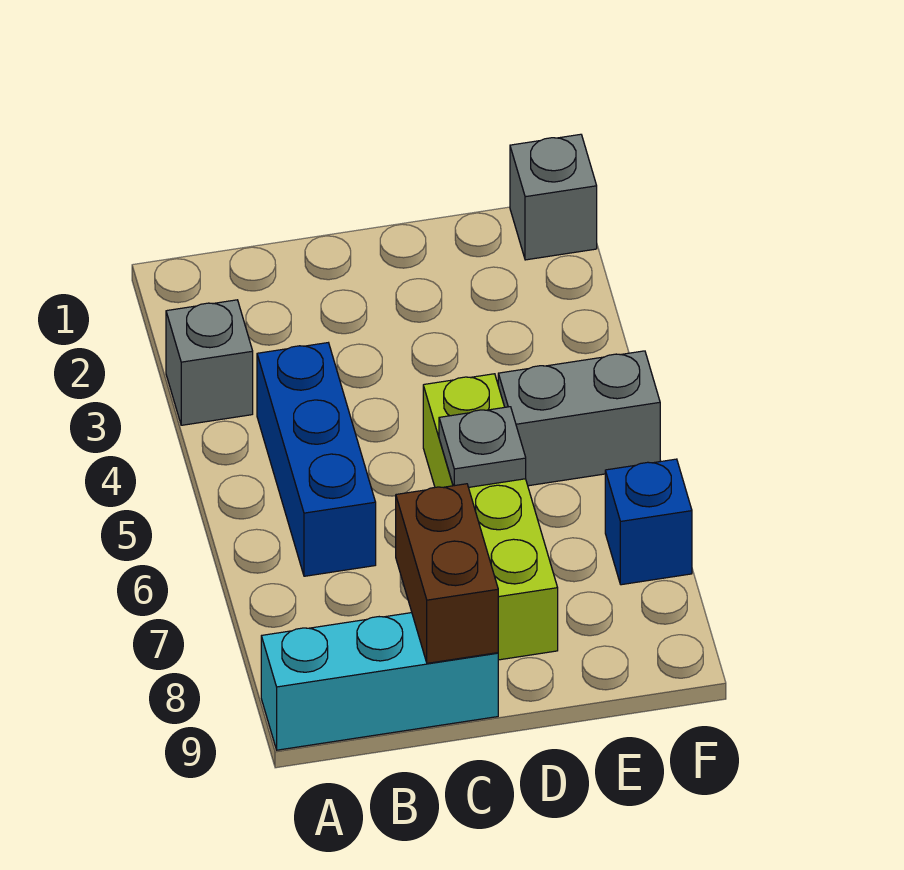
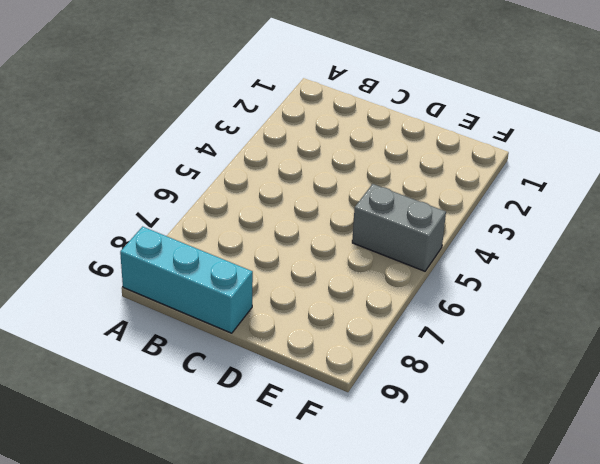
none -> grey brick A3 level 1
none -> blue brick B4:B6 level 1

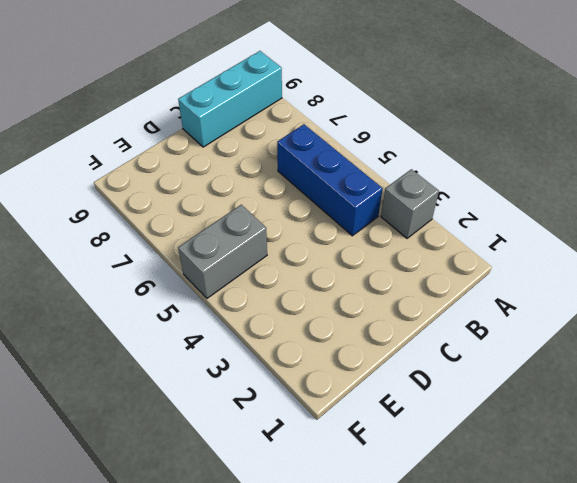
none -> lime brick D5:D8 level 1
none -> grey brick F1 level 1

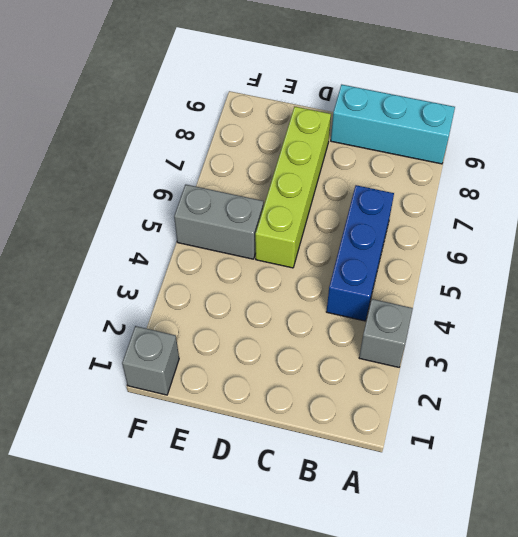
none -> blue brick F7 level 1
none -> brown brick C8:C9 level 2

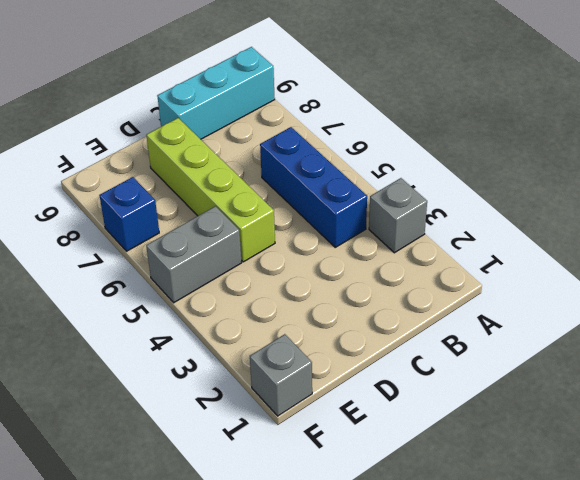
none -> brown brick C8:C9 level 2
none -> grey plate D6 level 2

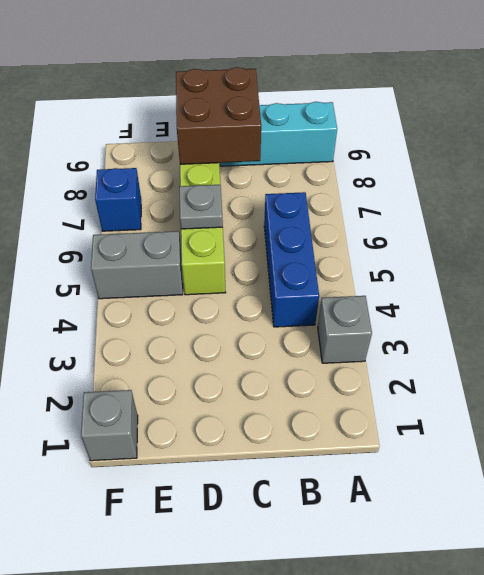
brown brick C8:D9 level 2 -> brown brick C8:C9 level 2

